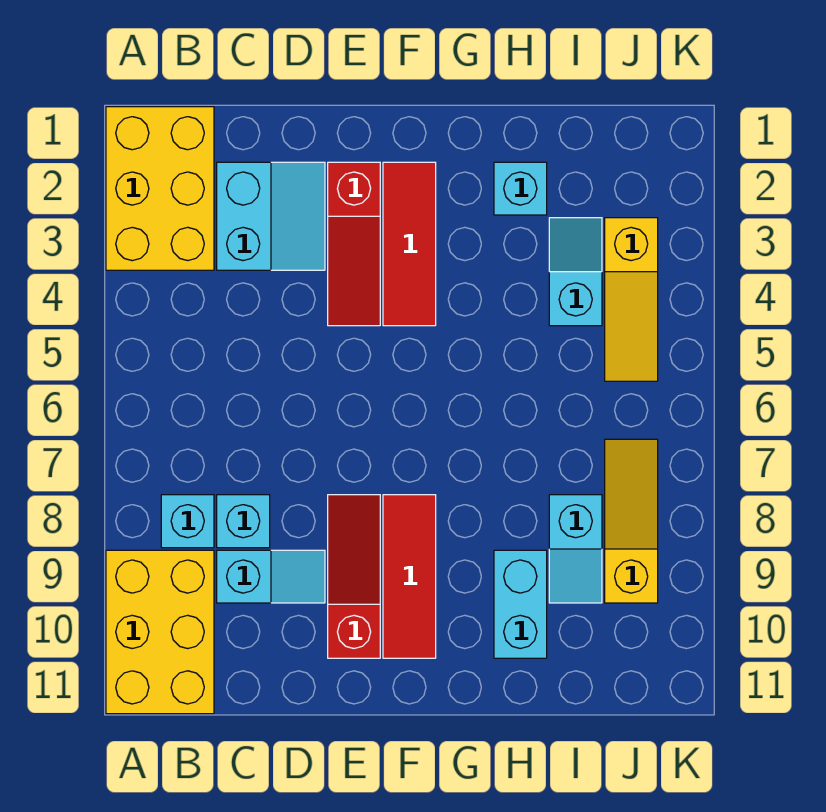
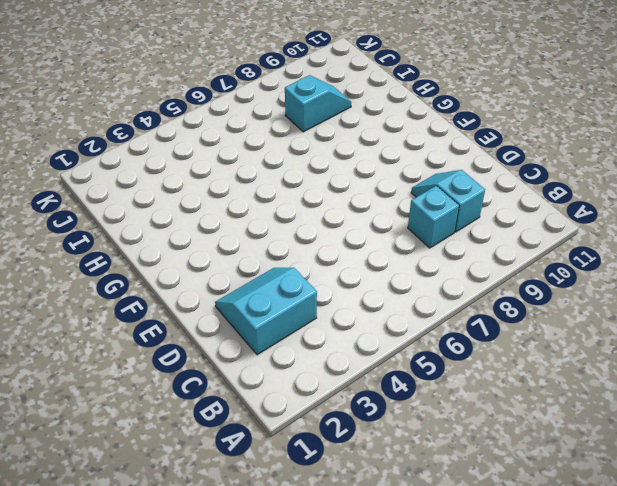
none -> yellow brick A1:B3 level 1
none -> yellow brick A9:B11 level 1
none -> cyan brick B8 level 1

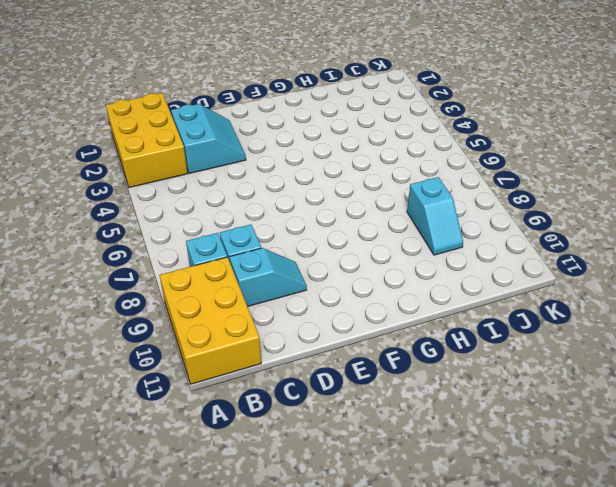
none -> red slope E2:E4 level 1 top 2
none -> red slope E8:E10 level 1 top 10
none -> red tile F2:F4 level 1

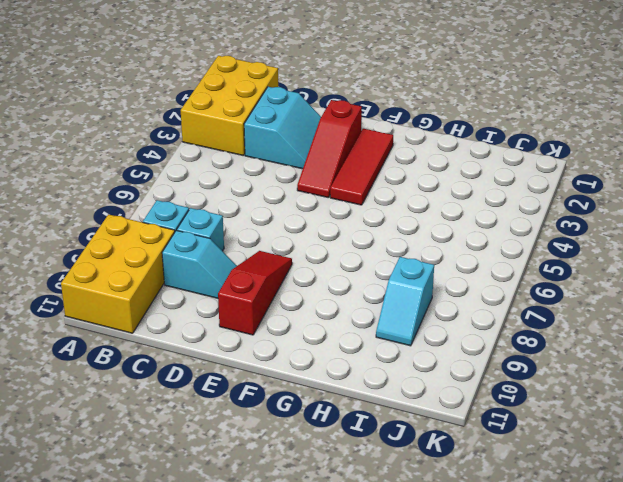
none -> red tile F8:F10 level 1
none -> cyan brick H2 level 1
none -> cyan brick H9:H10 level 1

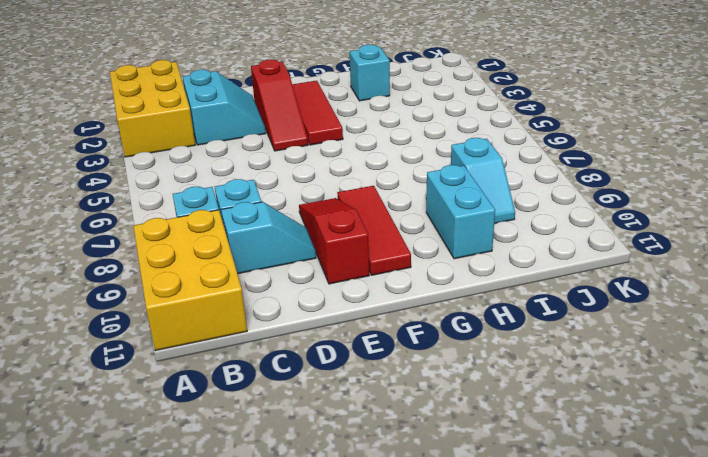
none -> cyan slope I3:I4 level 1 top 4
none -> yellow slope J3:J5 level 1 top 3
none -> yellow slope J7:J9 level 1 top 9

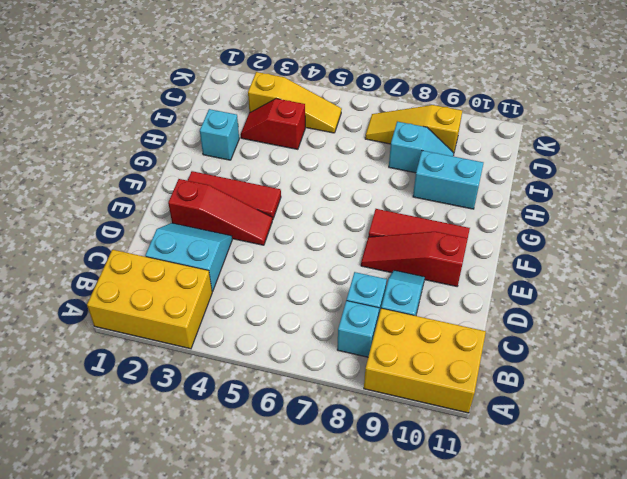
red slope I3:I4 level 1 top 4 -> cyan slope I3:I4 level 1 top 4

